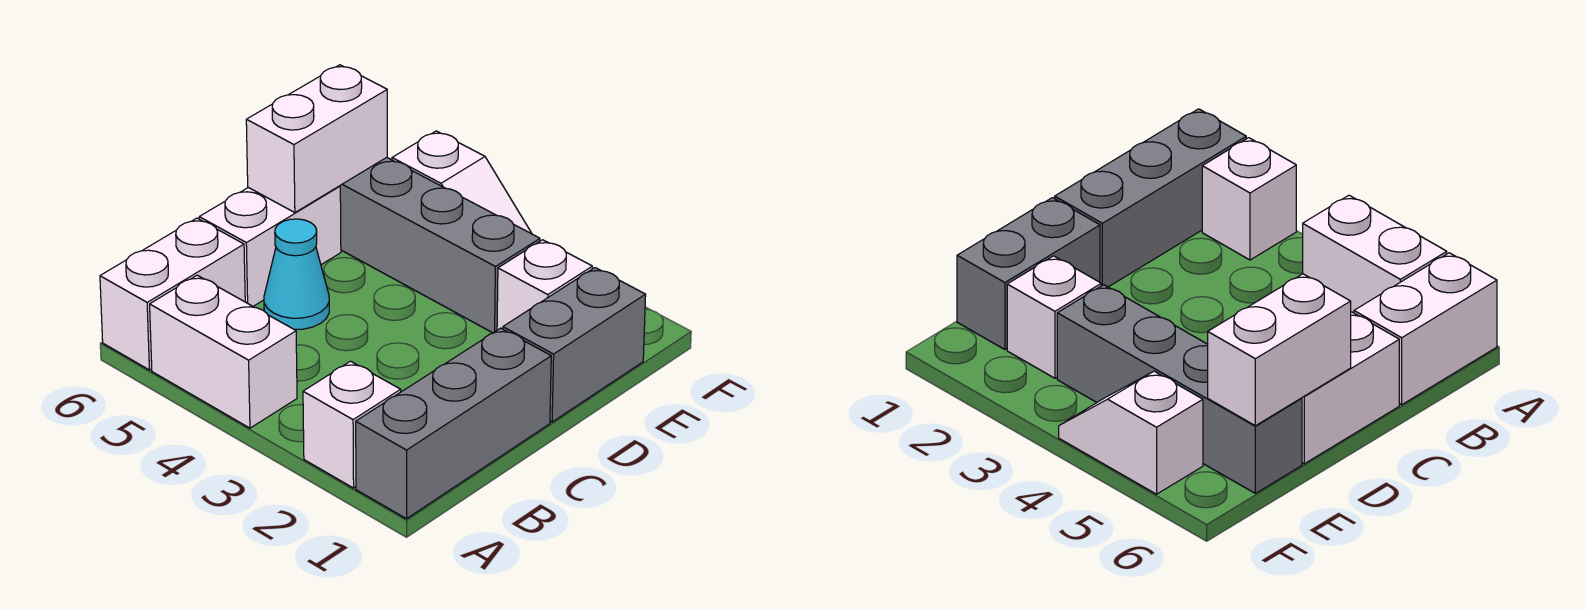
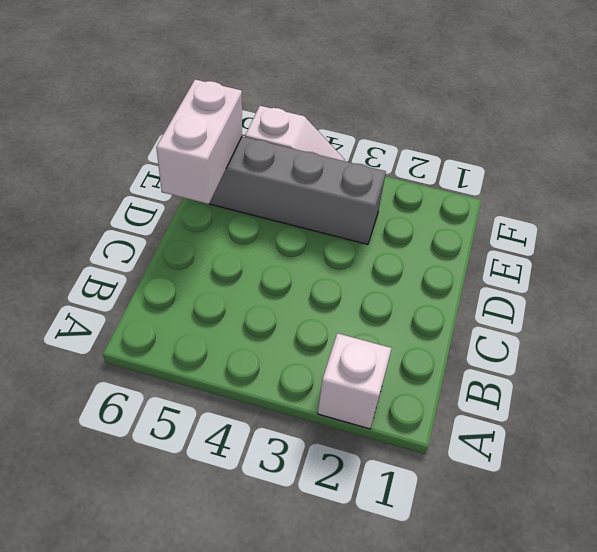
none -> grey brick A1:C1 level 1
none -> white brick A4:A5 level 1

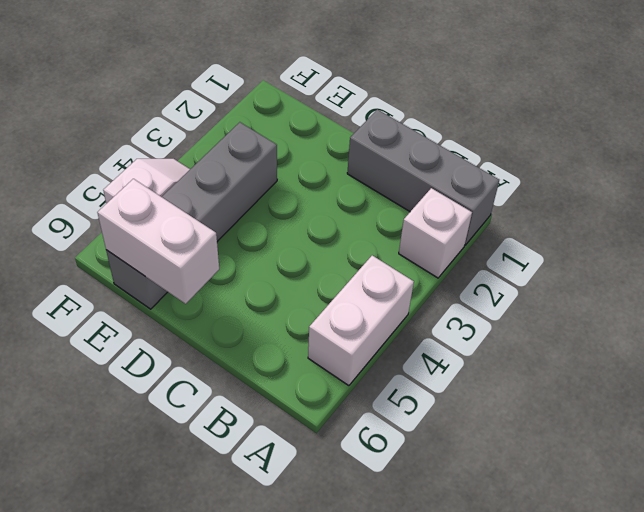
none -> white brick A6:B6 level 1
none -> cyan cone C5 level 1

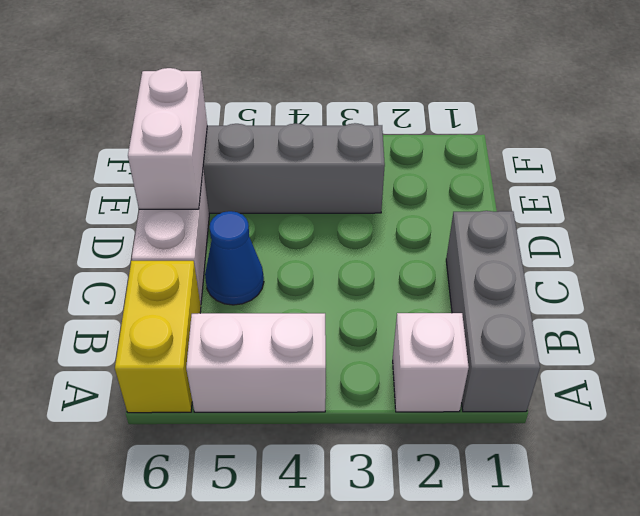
yellow brick A6:B6 level 1 -> white brick A6:B6 level 1
blue cone C5 level 1 -> cyan cone C5 level 1
none -> grey brick D1:E1 level 1
none -> white brick E2 level 1

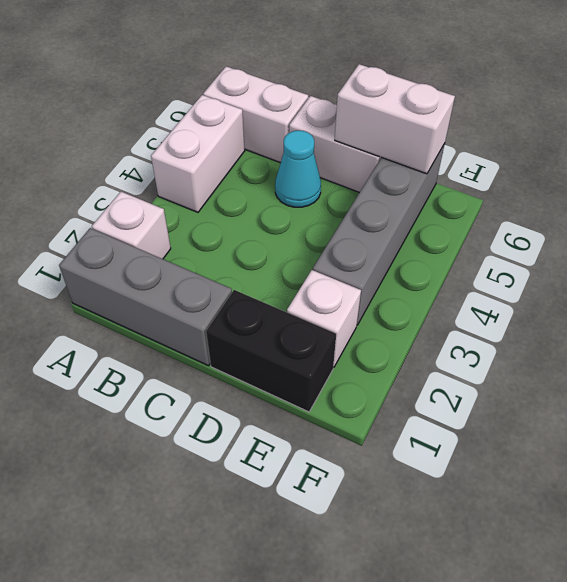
black brick D1:E1 level 1 -> grey brick D1:E1 level 1
none -> white slope F4:F5 level 1 top 5

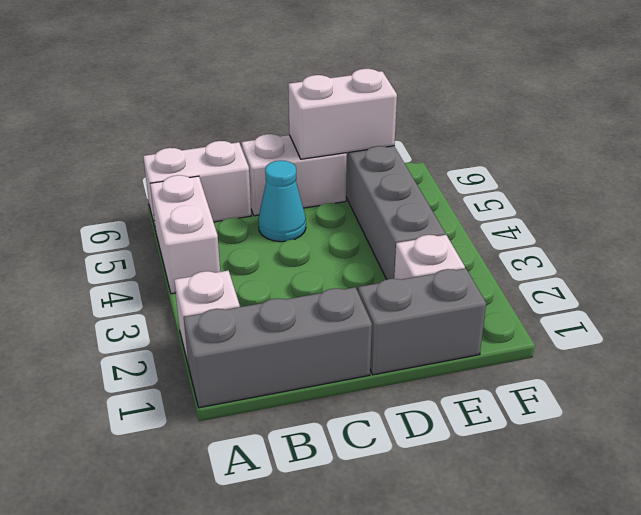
none -> white slope F4:F5 level 1 top 5

